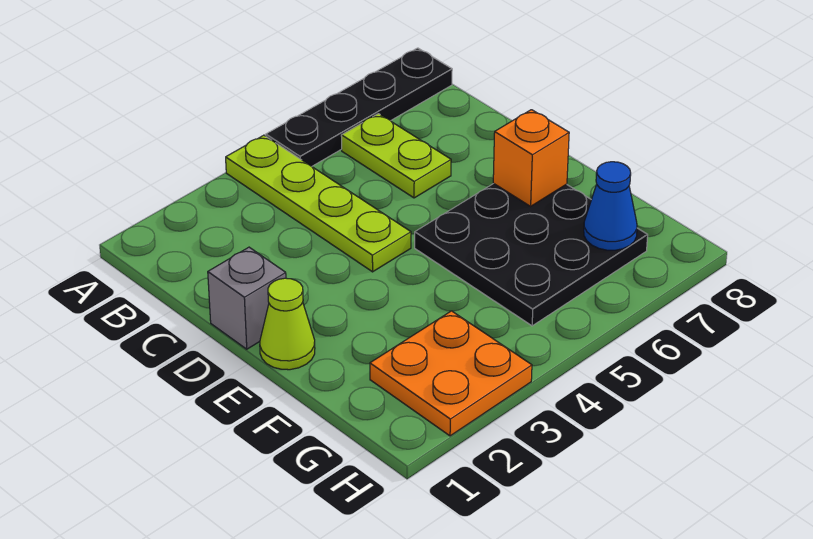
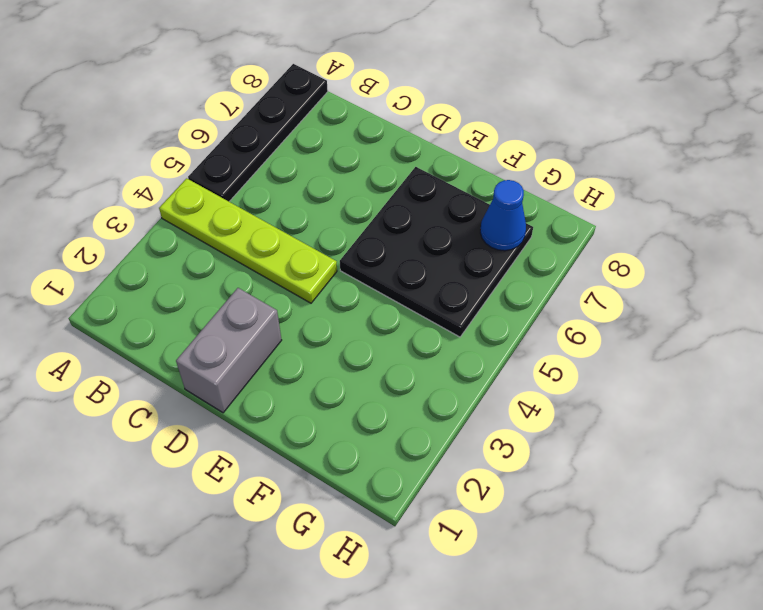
grey brick D1:D2 level 1 -> grey brick D1 level 1
none -> lime plate B6:C6 level 1
none -> lime cone E1 level 1

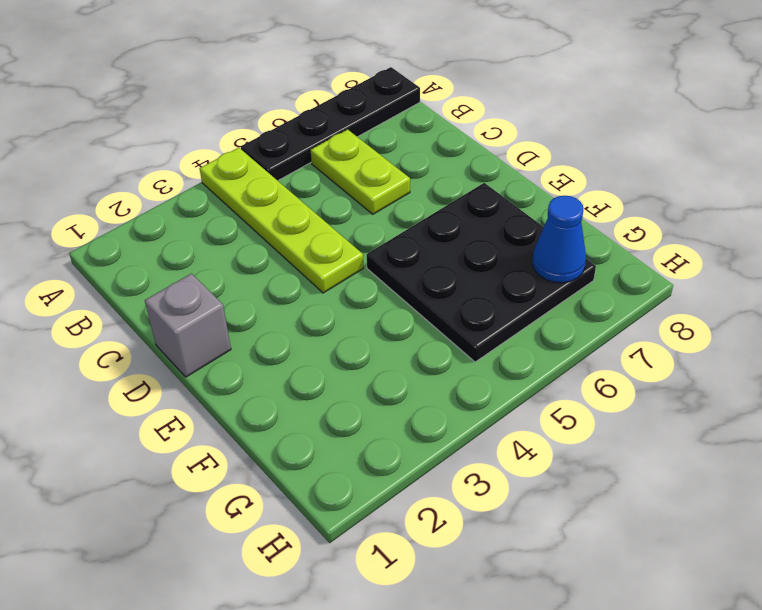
none -> lime cone E1 level 1
none -> orange plate G2:H3 level 1

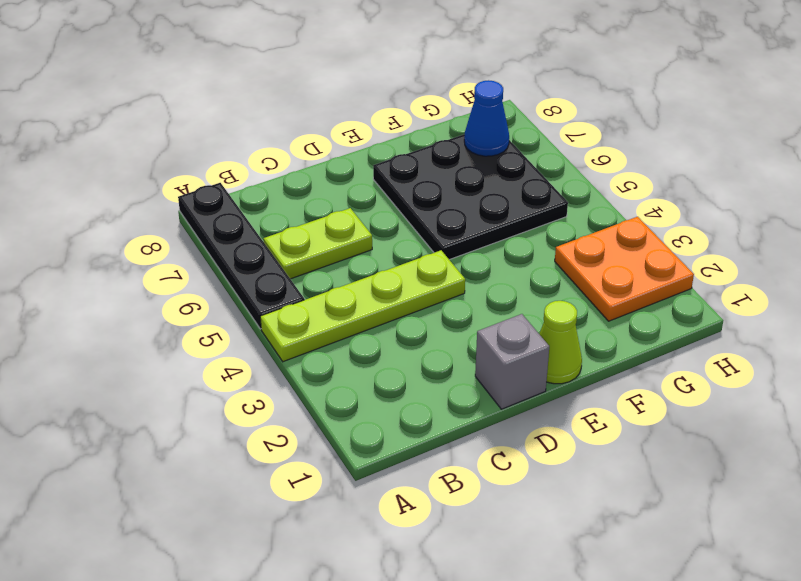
none -> orange brick E7 level 2

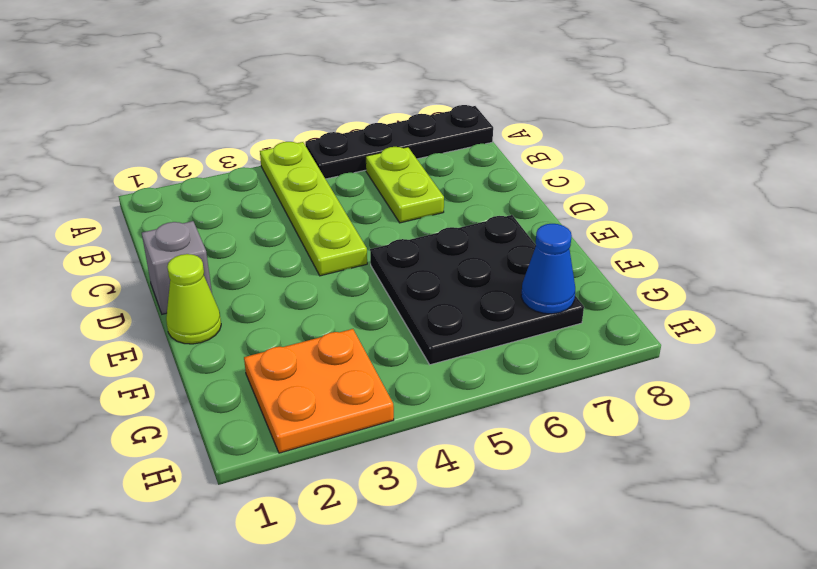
none -> orange brick E7 level 2

